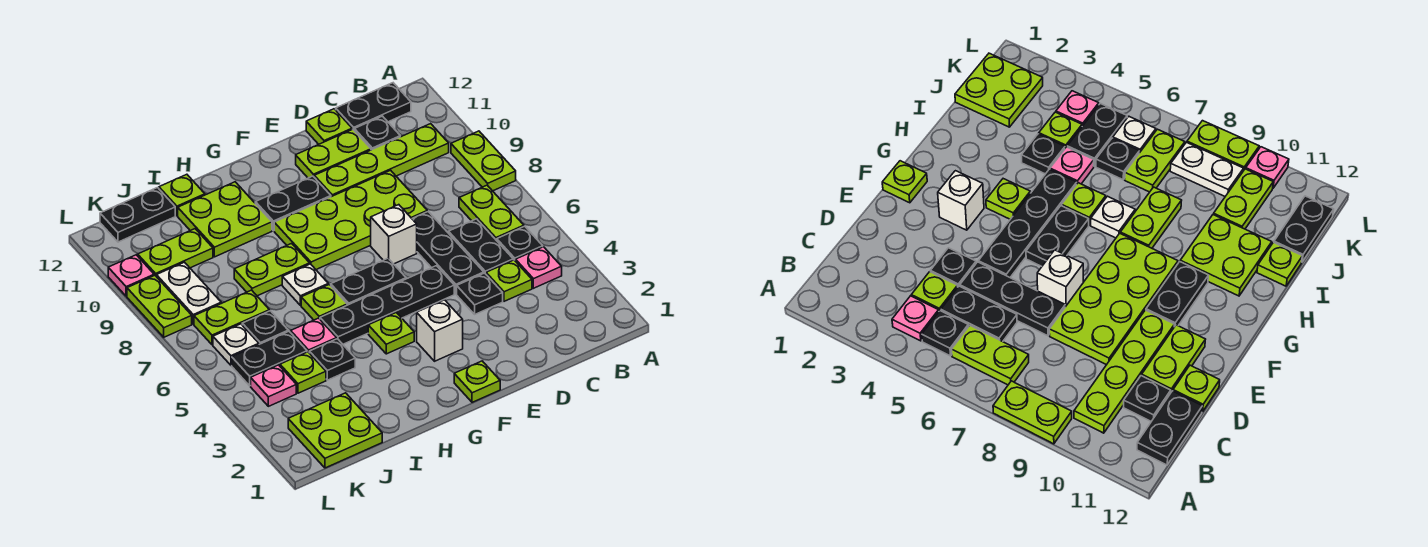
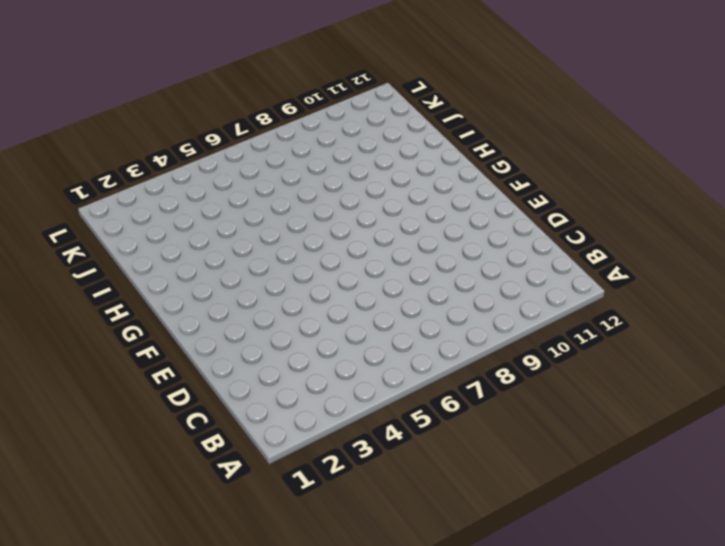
none -> lime plate A8:A9 level 1
none -> pink plate B4 level 1
none -> black plate B5 level 1
none -> lime plate B6:B7 level 1

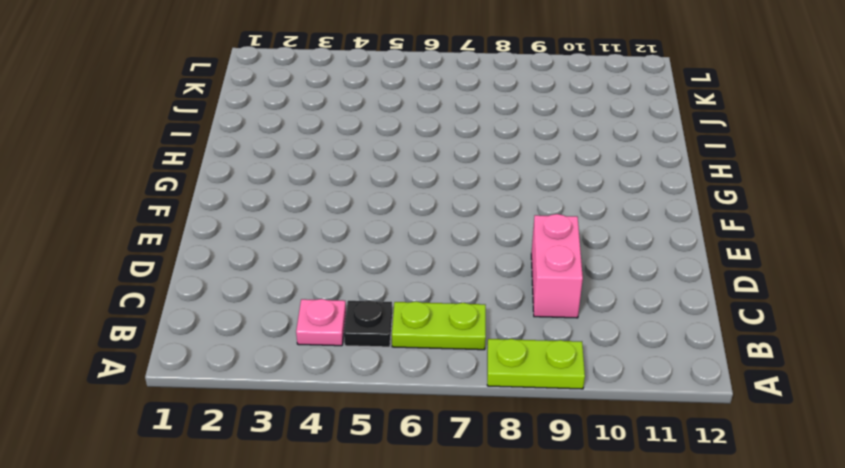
pink brick C9:D9 level 1 -> lime plate D8:G9 level 1
none -> lime plate B10:E10 level 1
none -> black plate B12:C12 level 1
none -> lime plate C4 level 1
none -> black plate C5:C6 level 1

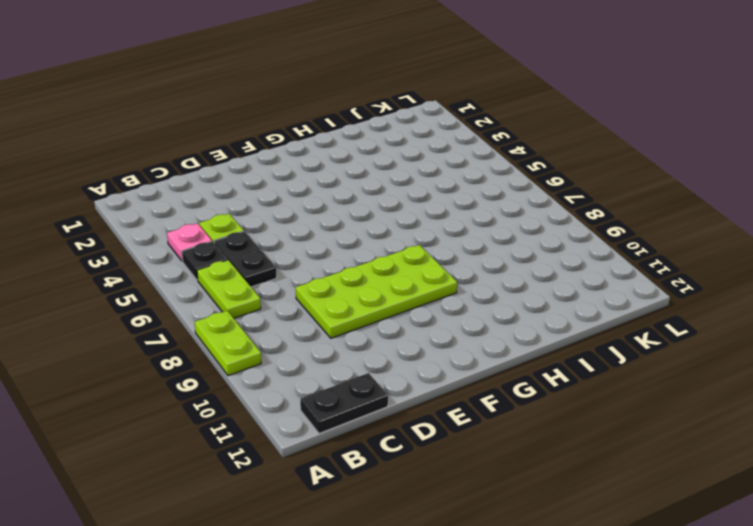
none -> lime plate B10:E10 level 1
none -> black plate C11 level 1
none -> black plate D4 level 1
none -> black plate D5:D7 level 1

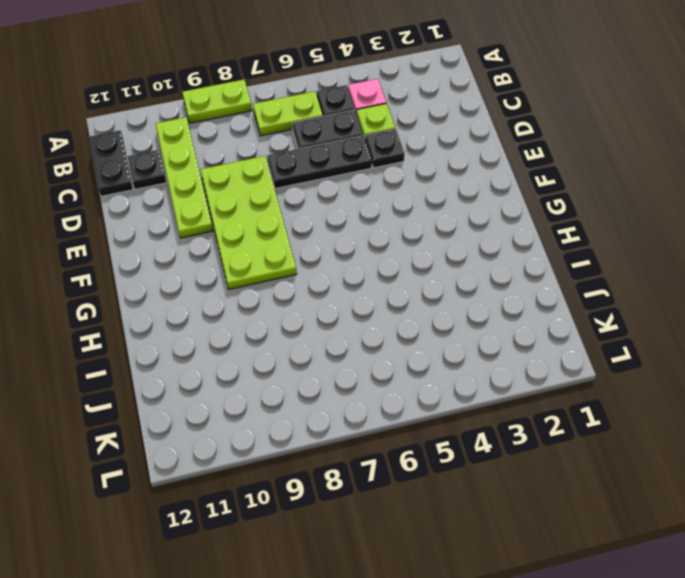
none -> lime plate D11:E11 level 1
none -> lime plate D12 level 1
none -> black plate E5:H5 level 1
none -> white brick E7 level 1

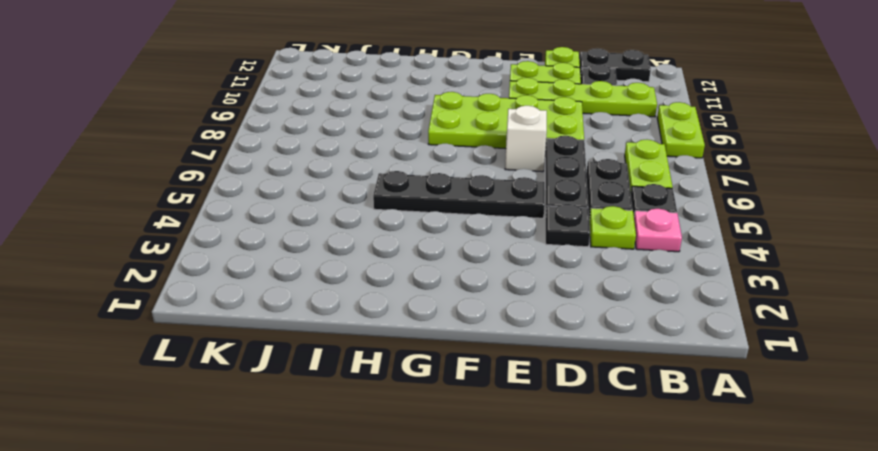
none -> lime plate F1 level 1
none -> white brick F3 level 1
none -> black plate F6:G6 level 1
none -> black plate F10:G10 level 1

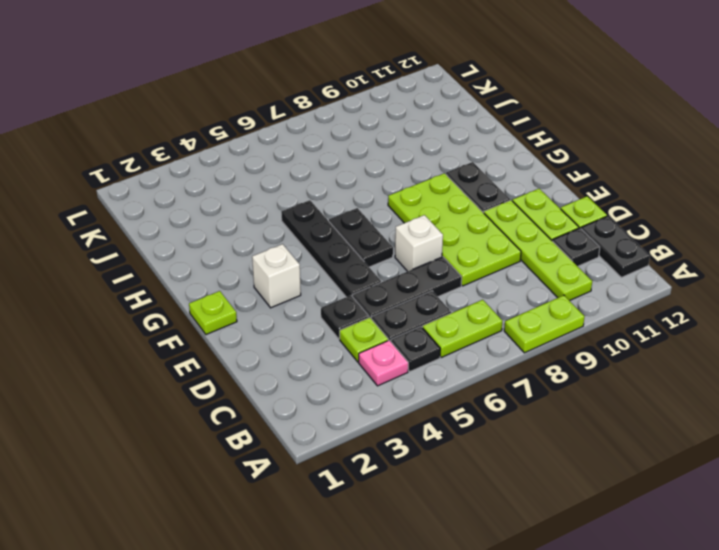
none -> lime plate G4 level 1
none -> lime plate H6 level 1
none -> white plate H7 level 1
none -> lime plate H8:I8 level 1

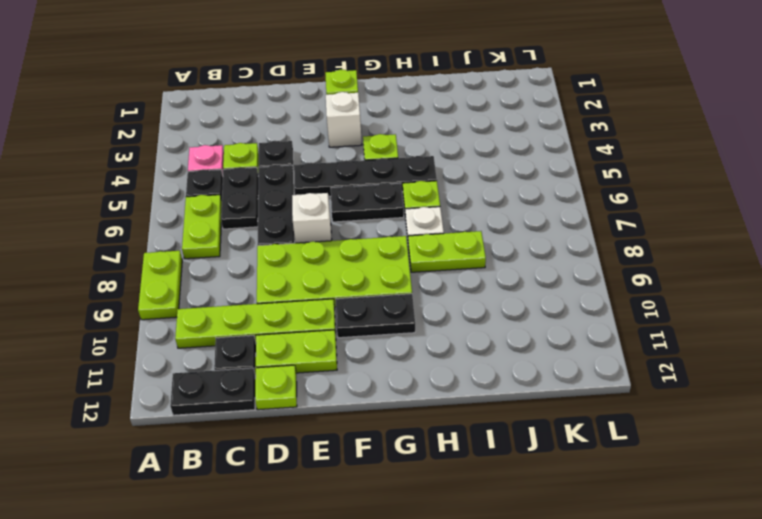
none -> lime plate H10:I11 level 1
none -> black plate I4 level 1
none -> pink plate I5 level 1
none -> lime plate I12 level 1

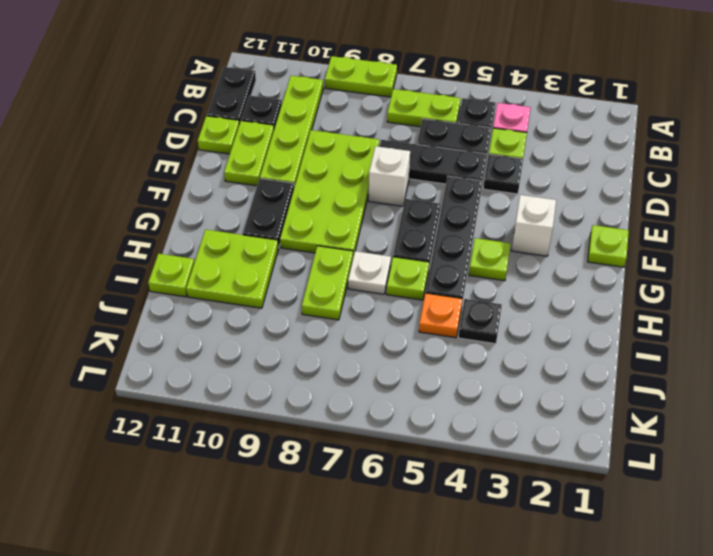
orange plate I5 level 1 -> pink plate I5 level 1
none -> lime plate J1:K2 level 1
none -> lime plate J4 level 1
none -> black plate J5:K5 level 1
none -> black plate J6 level 1

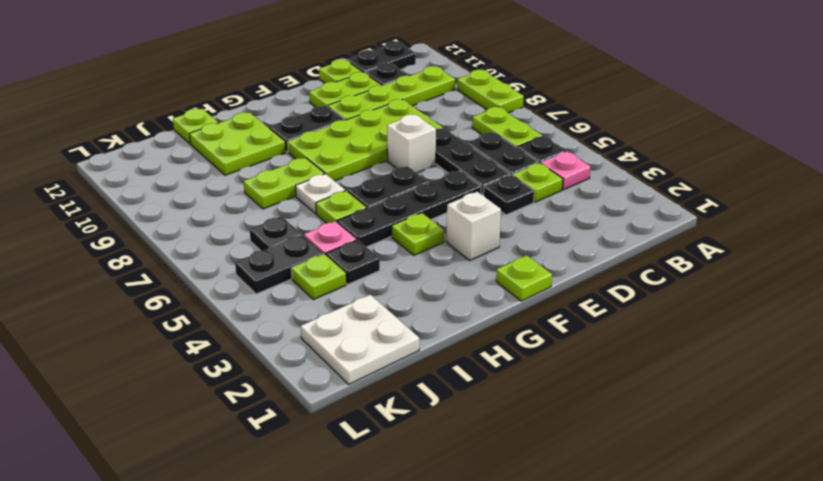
white plate J1:K2 level 1 -> lime plate J1:K2 level 1
none -> lime plate J7:K7 level 1
none -> lime plate J10:K10 level 1
none -> black plate J12:K12 level 1
none -> pink plate K4 level 1

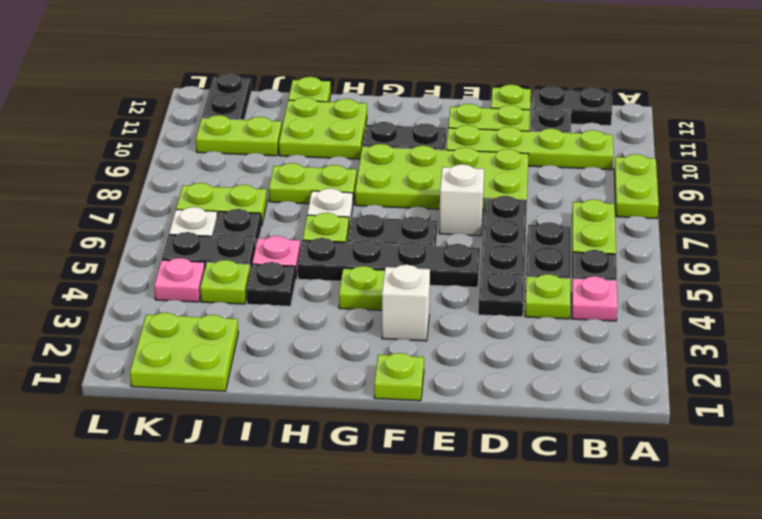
black plate K11:K12 level 1 -> black plate J12:K12 level 1
none -> white plate K8:K9 level 1
none -> lime plate L8:L9 level 1
none -> pink plate L10 level 1

